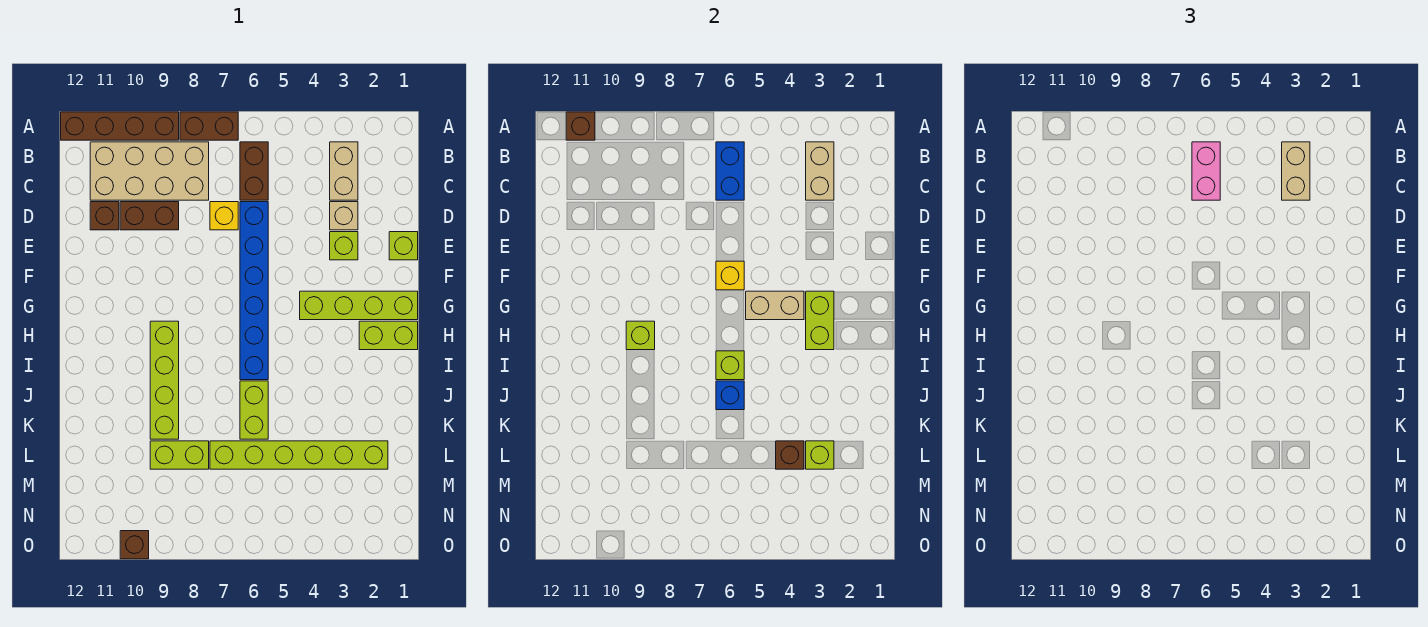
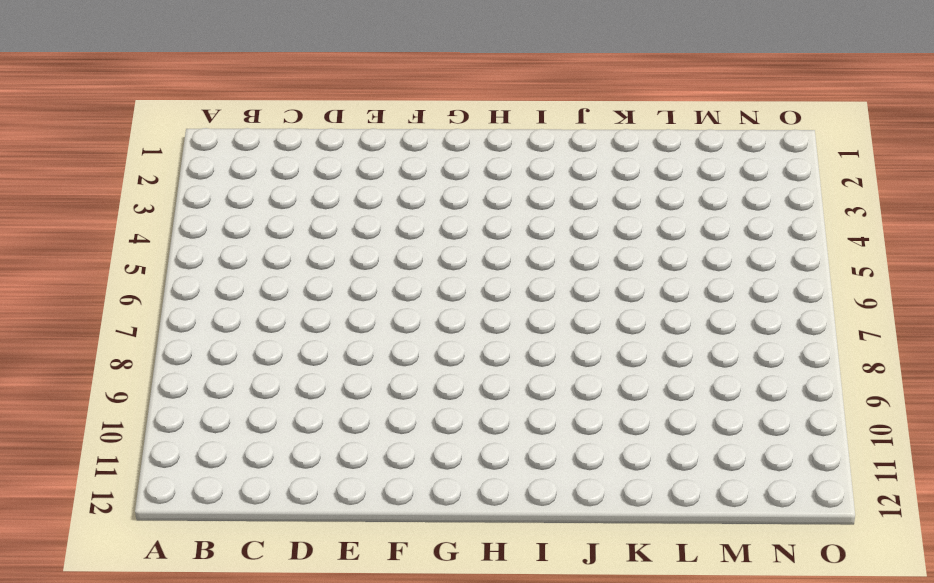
none -> brown brick A7:A8 level 1
none -> brown brick A9:A12 level 1
none -> tan brick B3:C3 level 1
none -> brown brick B6:C6 level 1

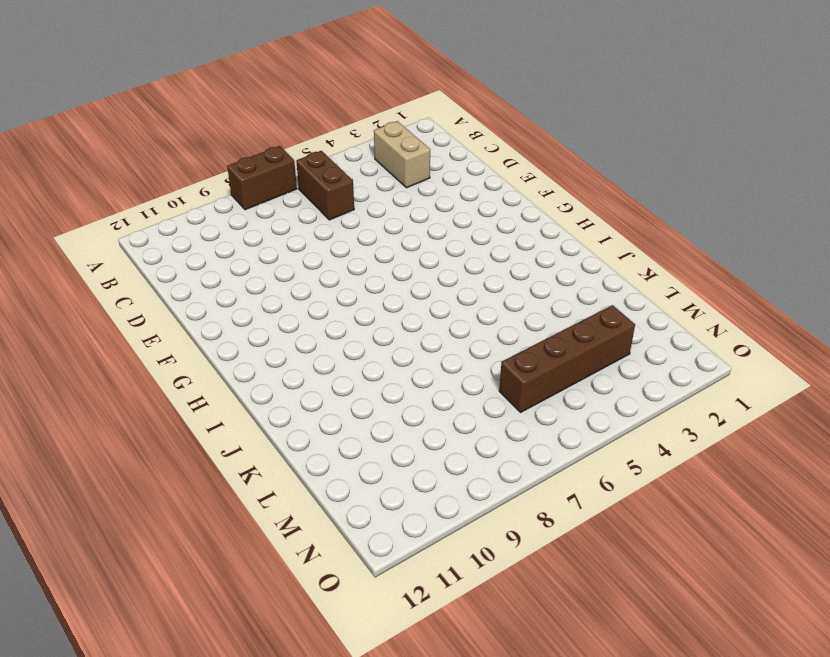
brown brick M3:M6 level 1 -> brown brick A9:A12 level 1
none -> tan brick B8:C11 level 1
none -> tan brick D3 level 1
none -> blue brick D6:I6 level 1
none -> yellow brick D7 level 1

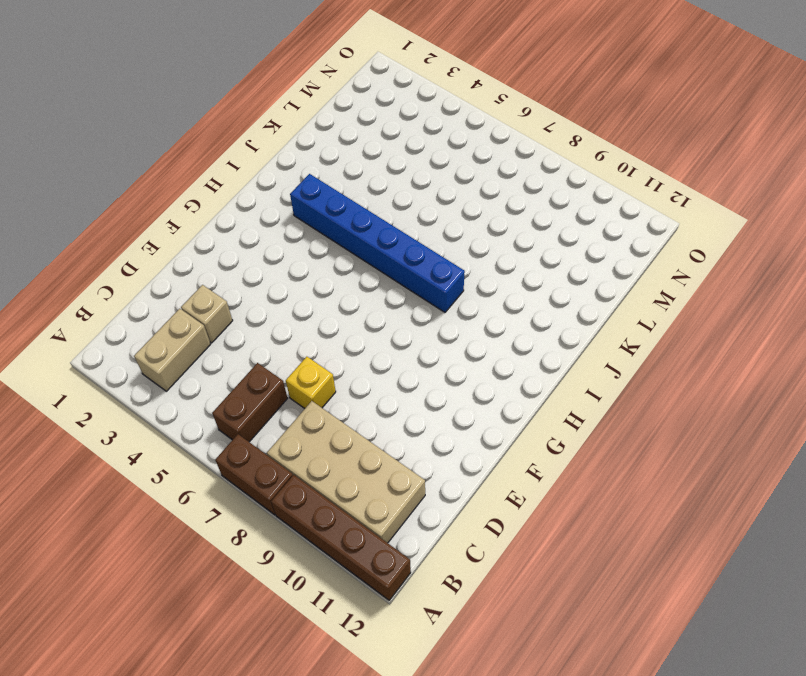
blue brick I3:I8 level 1 -> blue brick D6:I6 level 1
none -> brown brick D9:D10 level 1
none -> brown brick D11 level 1
none -> lime brick E1 level 1
none -> lime brick E3 level 1

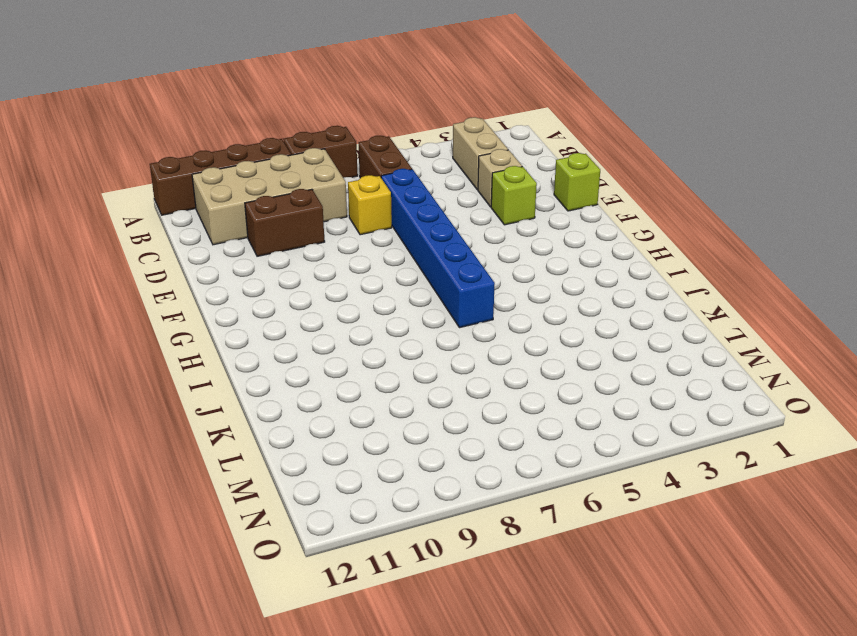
none -> brown brick D11 level 1
none -> lime brick G1:G4 level 1
none -> lime brick H1:H2 level 1
none -> lime brick H9:K9 level 1

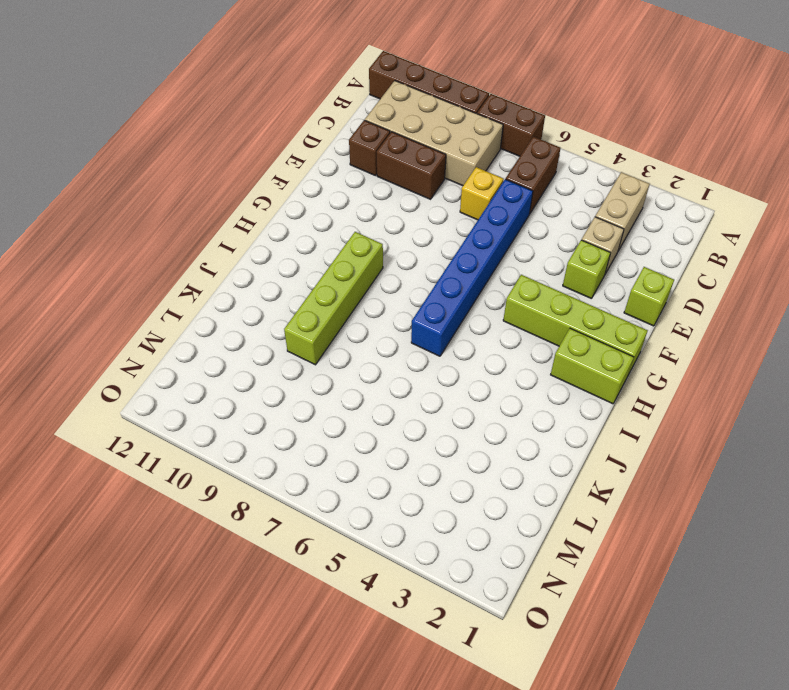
none -> lime brick J6:K6 level 1
none -> lime brick L2:L7 level 1
none -> lime brick L8:L9 level 1
none -> brown brick O10 level 1

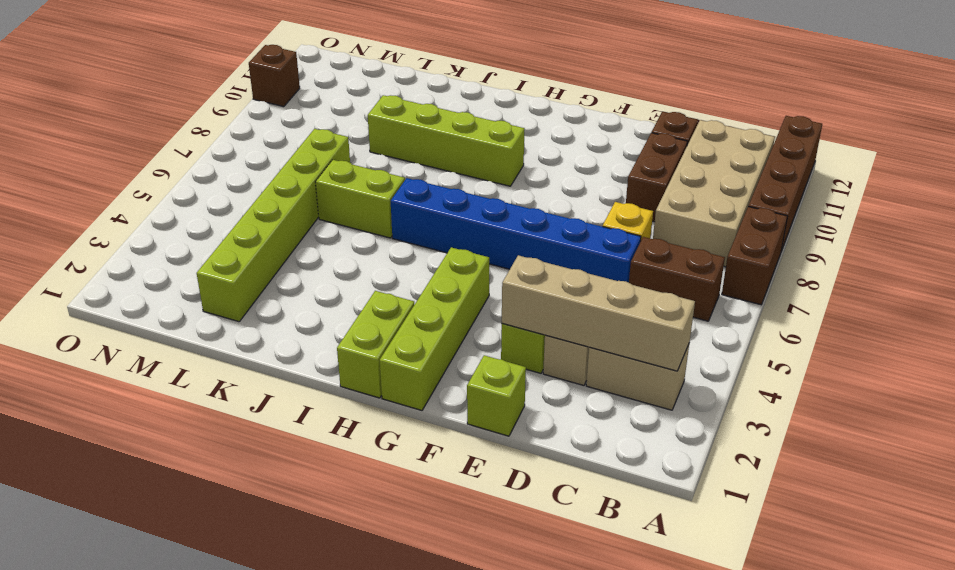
tan brick B3:E3 level 2 -> tan brick B3:C3 level 2
none -> lime brick L8:L9 level 1
none -> brown brick A11 level 2
none -> blue brick B6:C6 level 2
none -> yellow brick F6 level 2

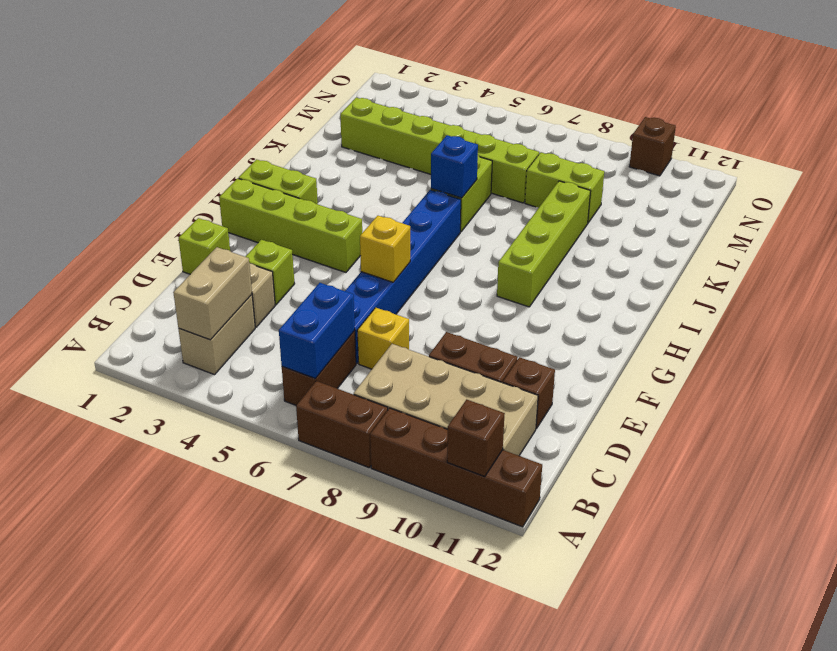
none -> lime brick G3:H3 level 2
none -> tan brick G4:G5 level 2
none -> lime brick H9 level 2
none -> lime brick I6 level 2

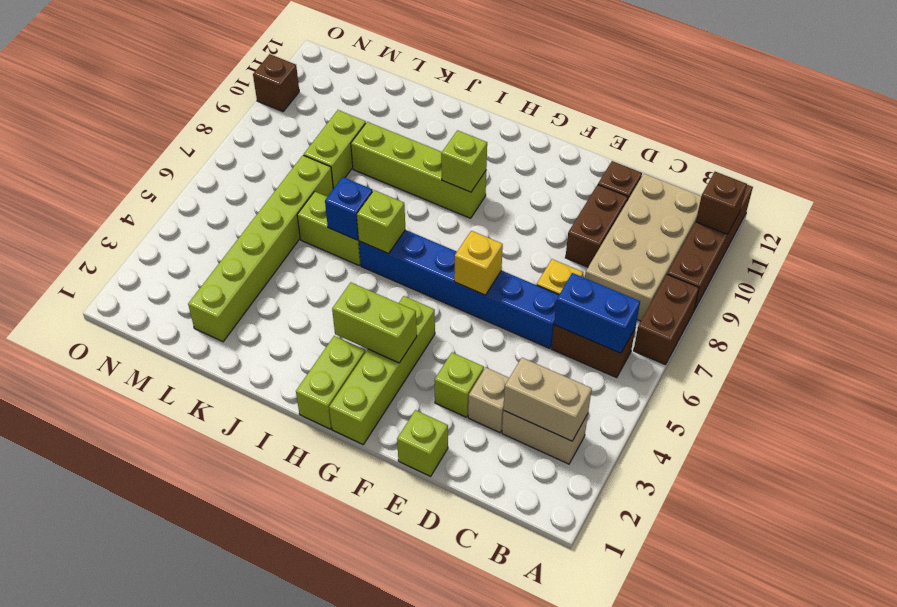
none -> tan brick G4:G5 level 2
none -> lime brick L3 level 2
none -> brown brick L4 level 2
none -> tan brick B3:C3 level 3

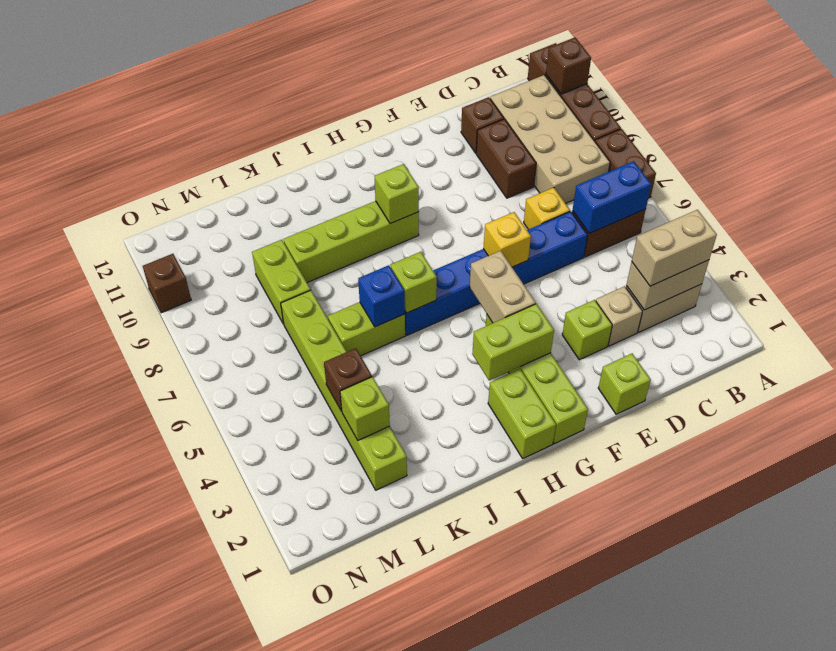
none -> pink brick B6:C6 level 3

